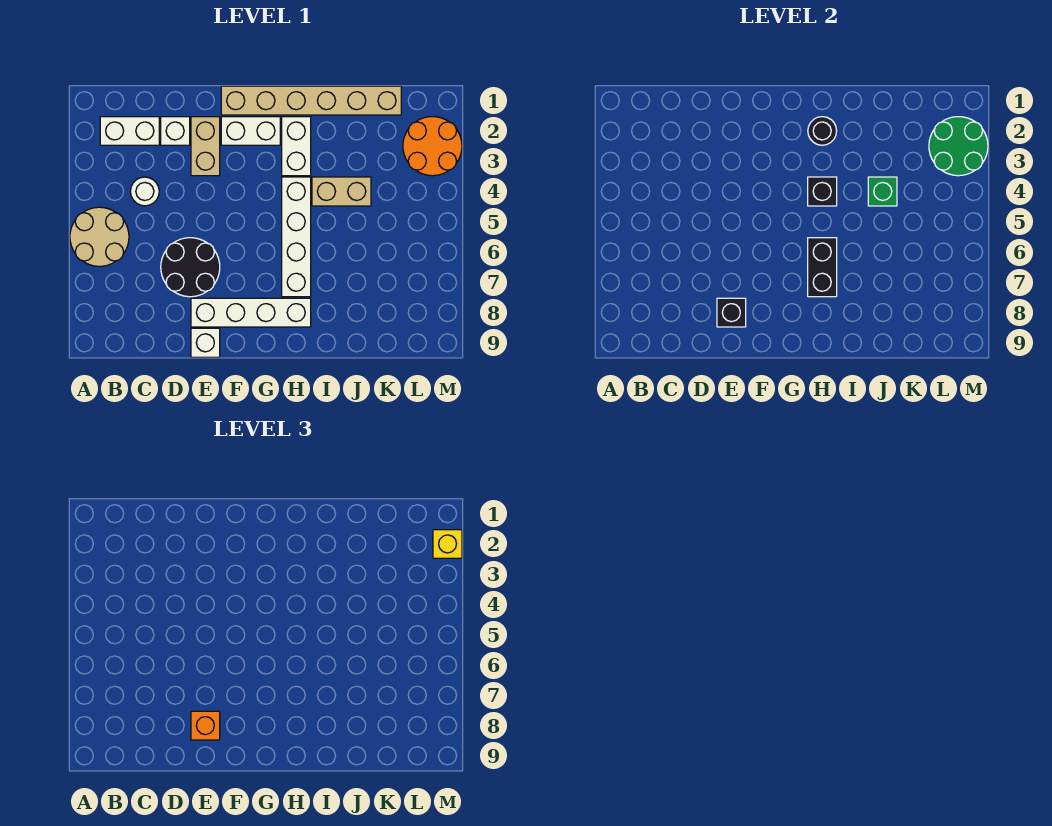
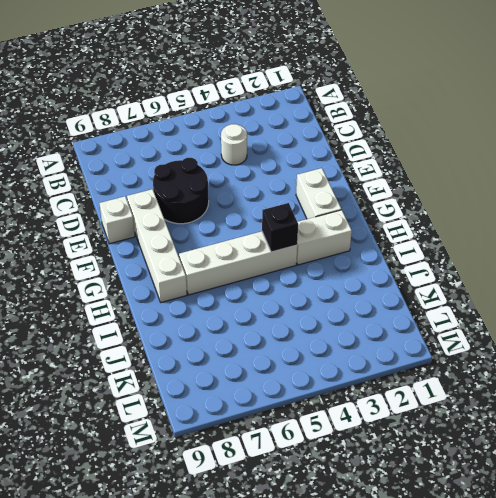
none -> tan round brick A5:B6 level 1
none -> white brick B2:C2 level 1
none -> white brick D2 level 1

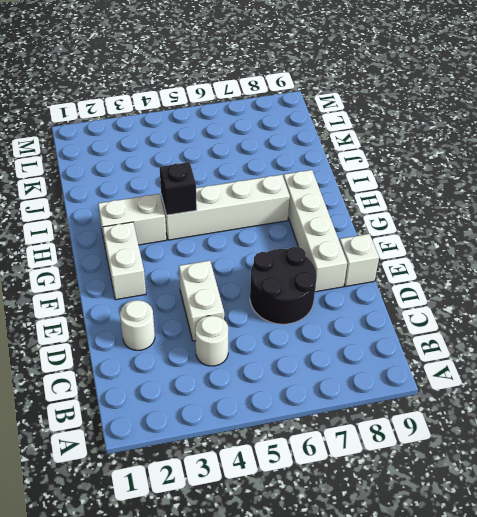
white round brick D2 level 1 -> white brick D2 level 1
white brick D4:E4 level 1 -> white brick B2:C2 level 1
none -> tan round brick A5:B6 level 1
none -> tan brick E2:E3 level 1
none -> tan brick F1:K1 level 1

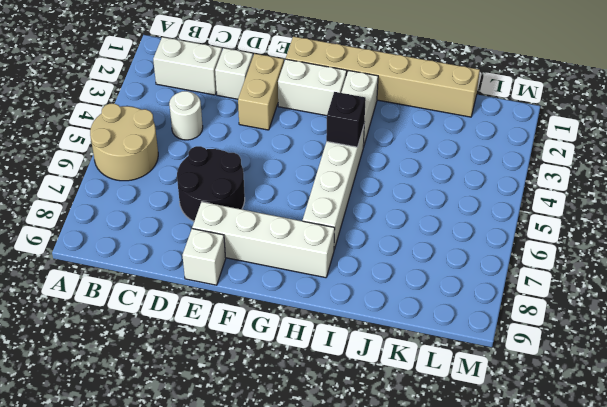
none -> tan brick I4:J4 level 1
none -> orange round brick L2:M3 level 1
none -> black brick E8 level 2

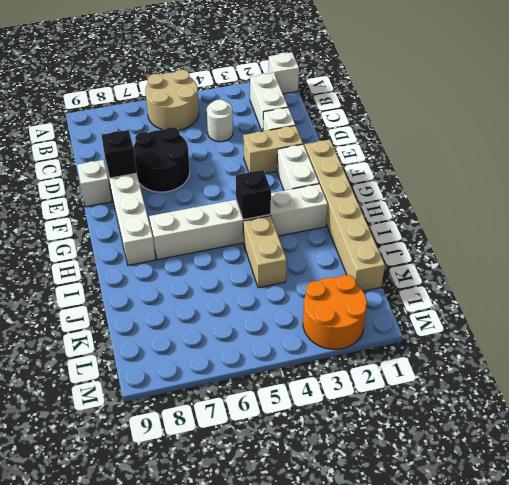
white brick A1 level 1 -> none
none -> black round brick H2 level 2
none -> black brick H6:H7 level 2
none -> green brick J4 level 2

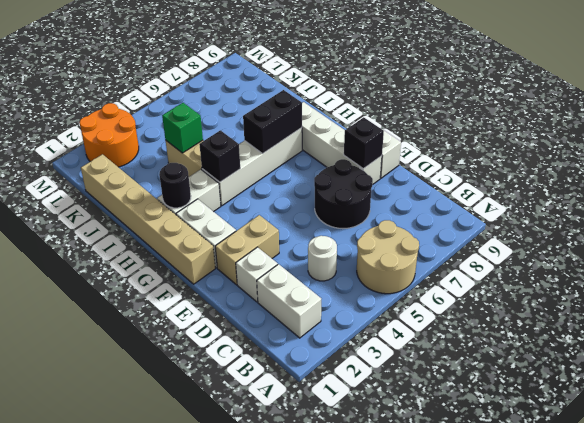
none -> green round brick L2:M3 level 2
none -> orange brick E8 level 3
none -> yellow brick M2 level 3

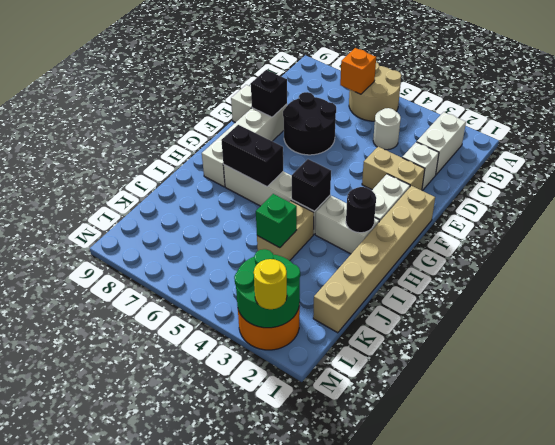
orange brick B6 level 2 -> orange brick E8 level 3
yellow round brick M2 level 3 -> yellow brick M2 level 3

